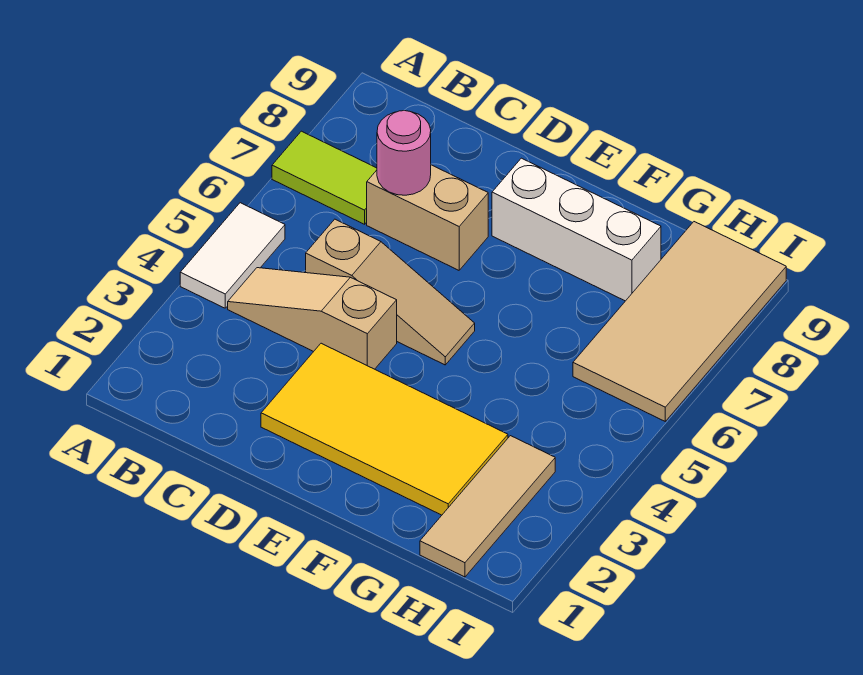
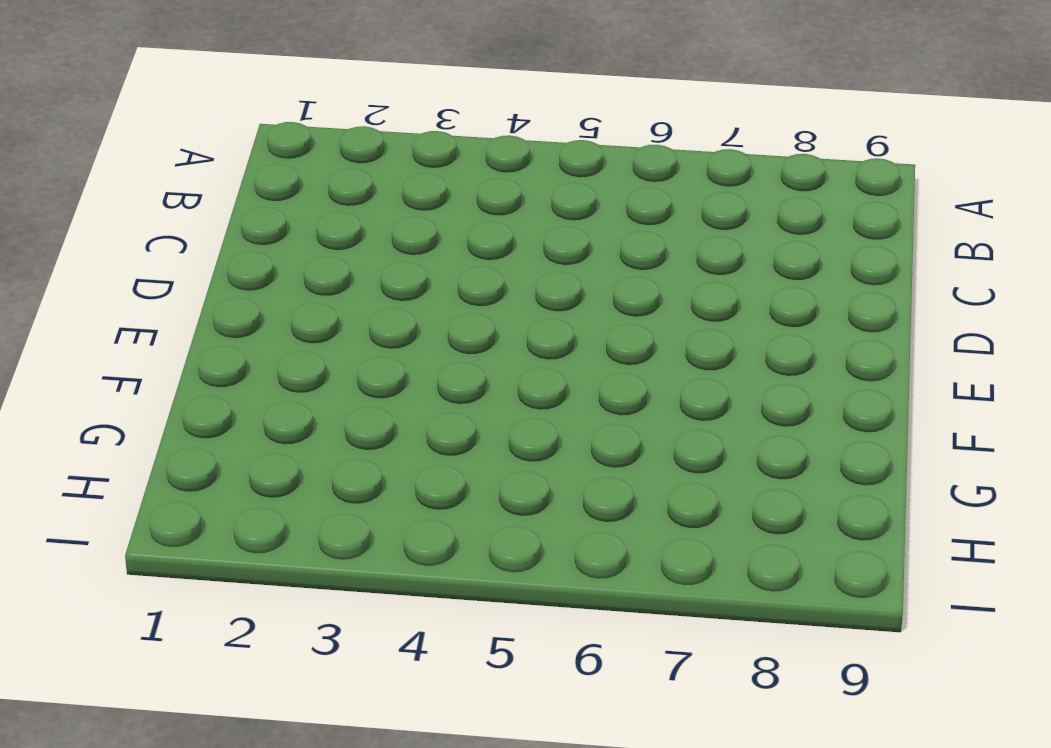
none -> white tile A4:A5 level 1
none -> lime tile A7:B7 level 1

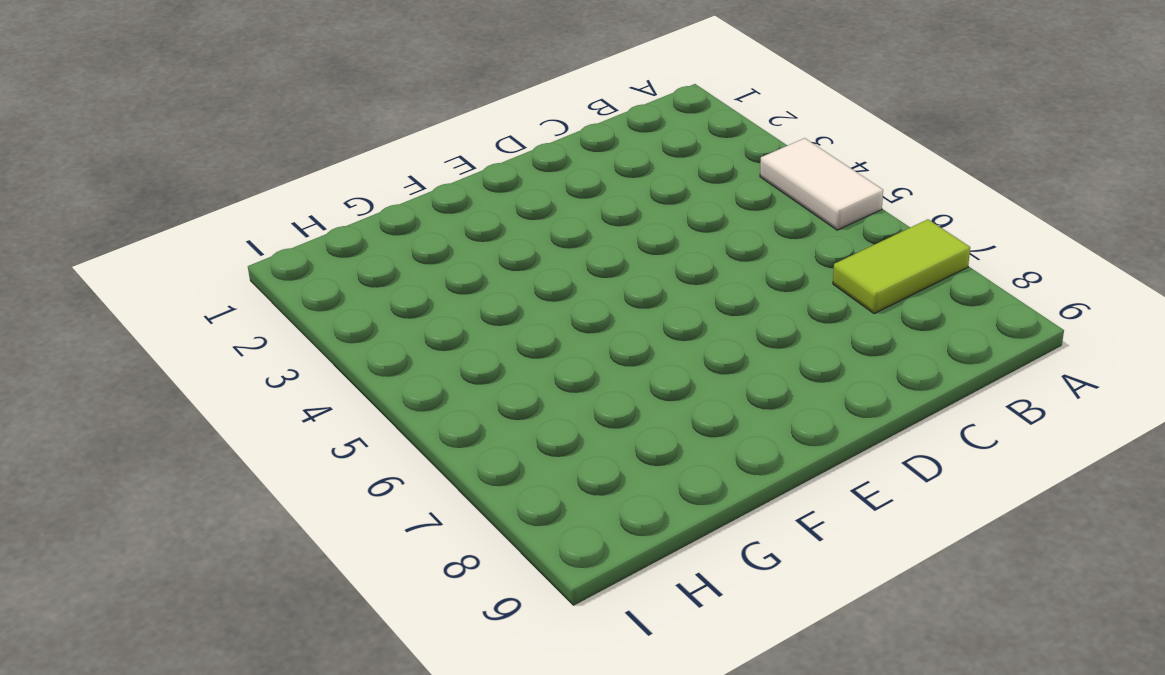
none -> tan slope B4:D4 level 1 top D
none -> tan slope C5:E5 level 1 top C

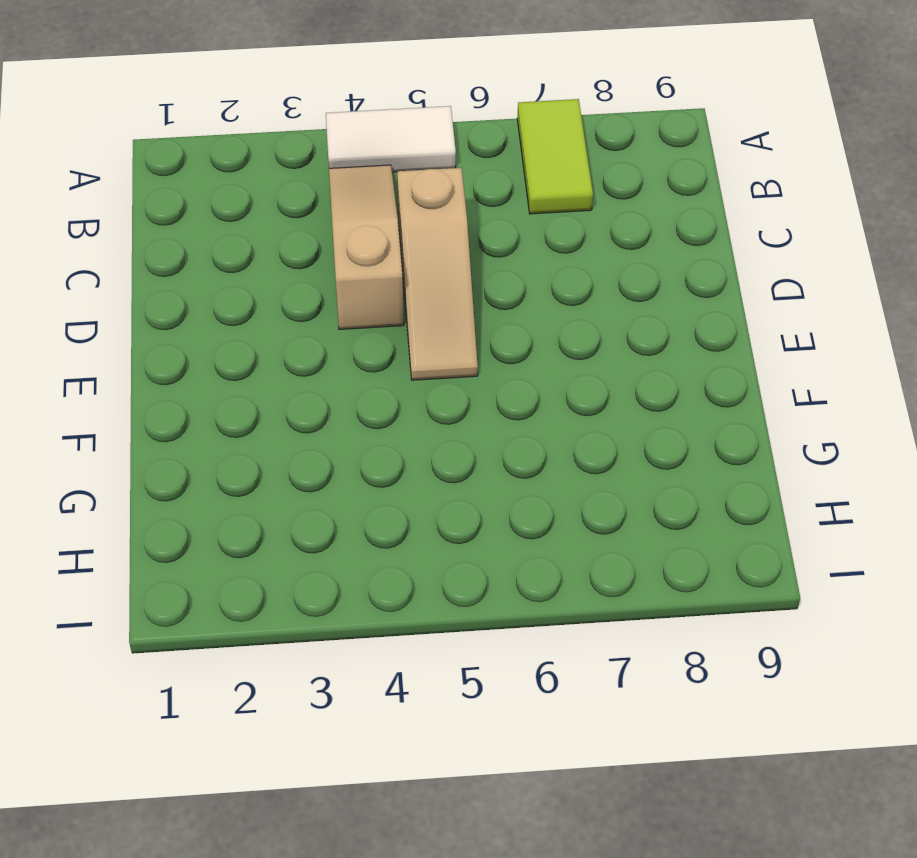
none -> tan brick C7:D7 level 1
none -> yellow tile D2:G3 level 1

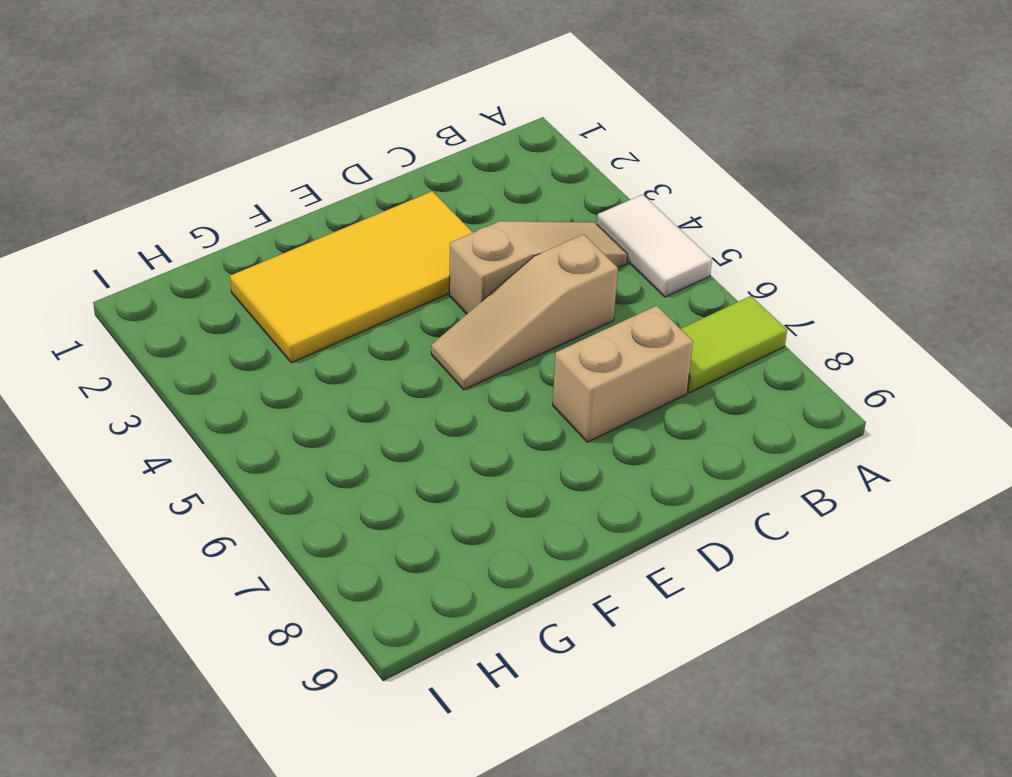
none -> white brick E8:G8 level 1
none -> tan tile H1:H3 level 1

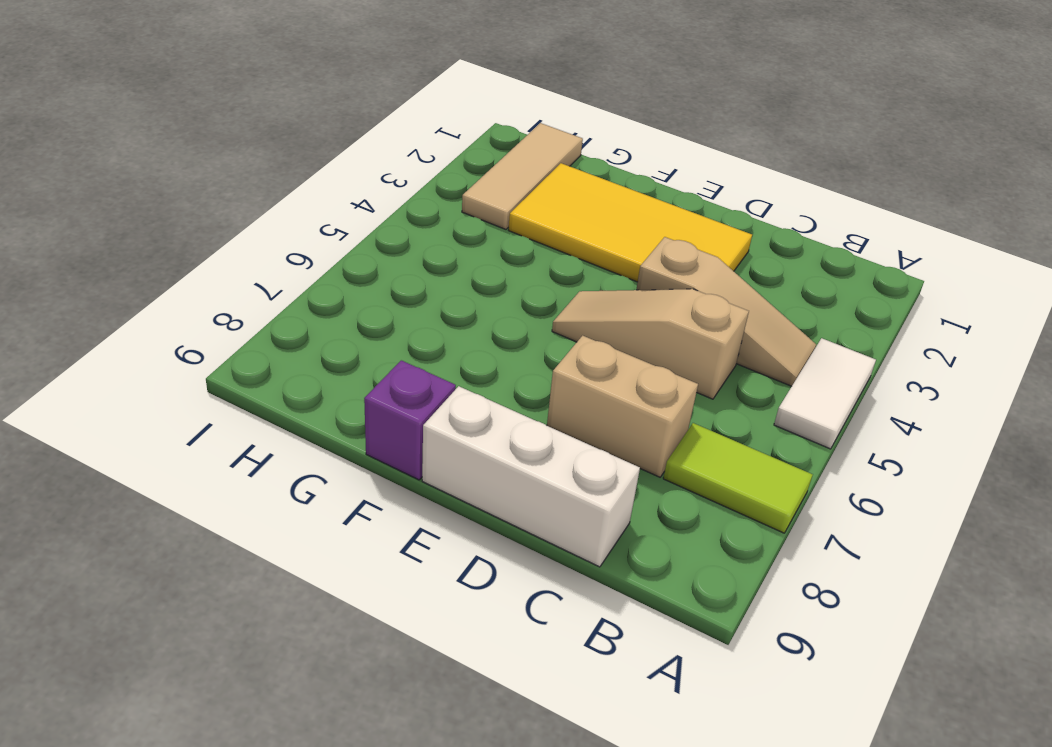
white brick C9:E9 level 1 -> white brick E8:G8 level 1
purple brick F9 level 1 -> none
none -> tan tile H6:I9 level 1
none -> pink round brick C7 level 2

